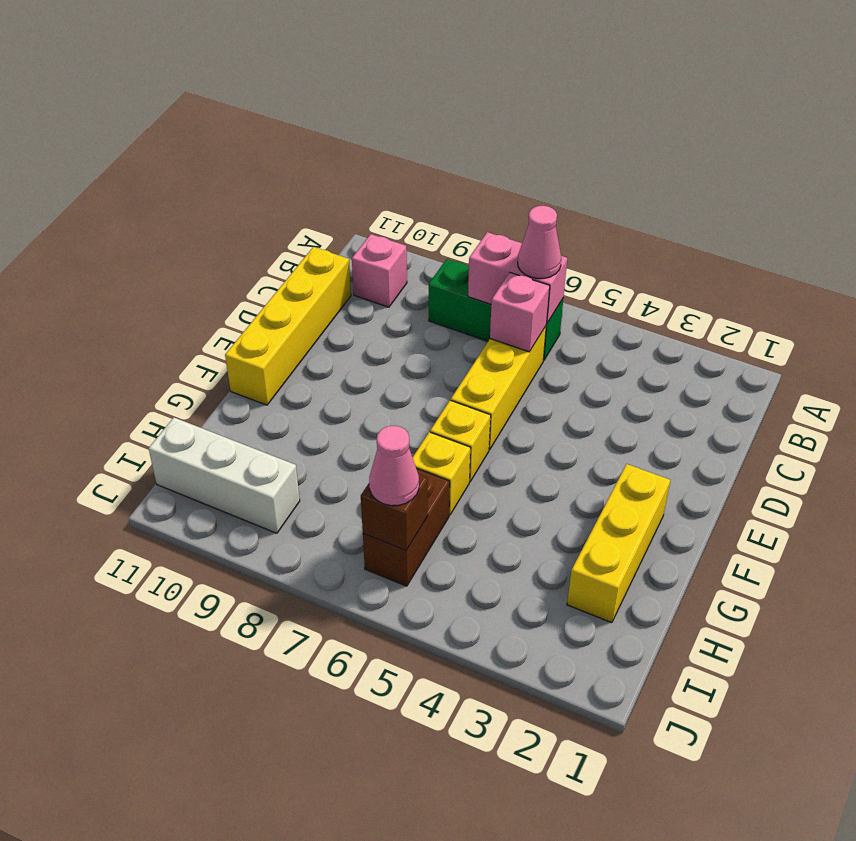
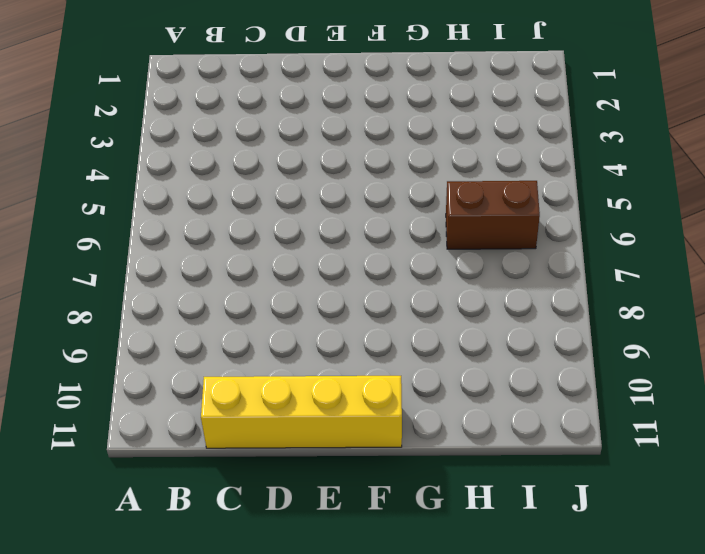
none -> green brick B6:B8 level 1
none -> pink brick B10 level 1
none -> yellow brick C6:E6 level 1

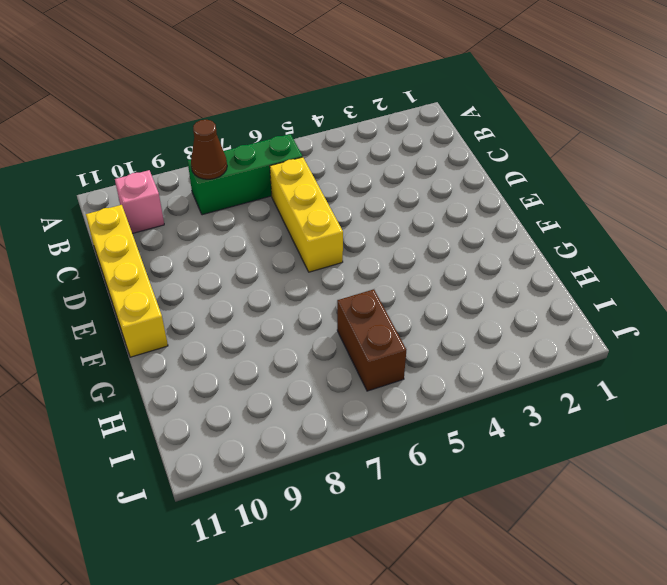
brown cone B8 level 2 -> none
none -> yellow brick F2:H2 level 1
none -> yellow brick F6 level 1
none -> yellow brick G6 level 1

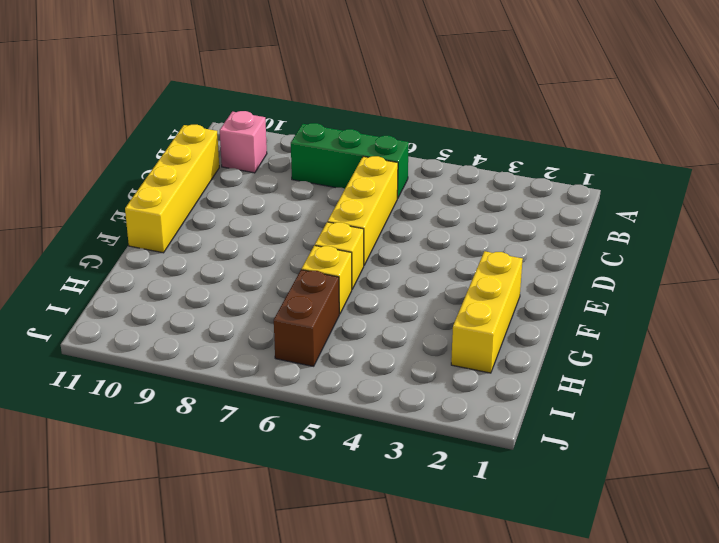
none -> white brick I9:I11 level 1
none -> pink brick B6:B7 level 2
none -> pink brick C6 level 2

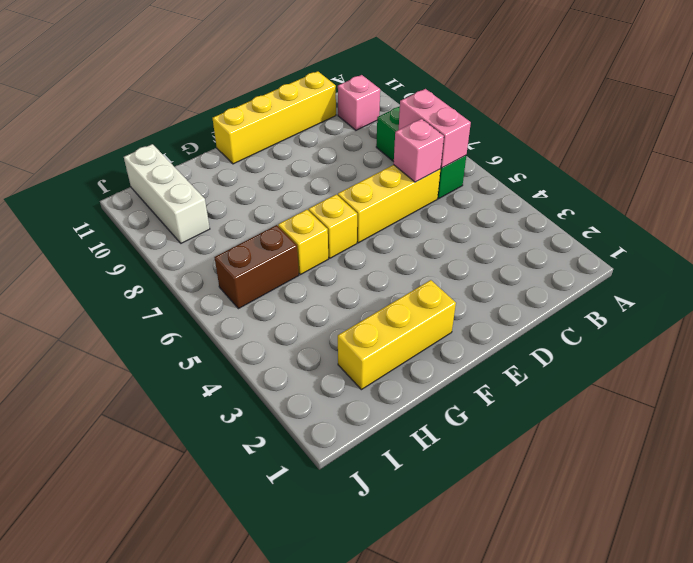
none -> brown brick I6 level 2
none -> pink cone B6 level 3
none -> pink cone I6 level 3

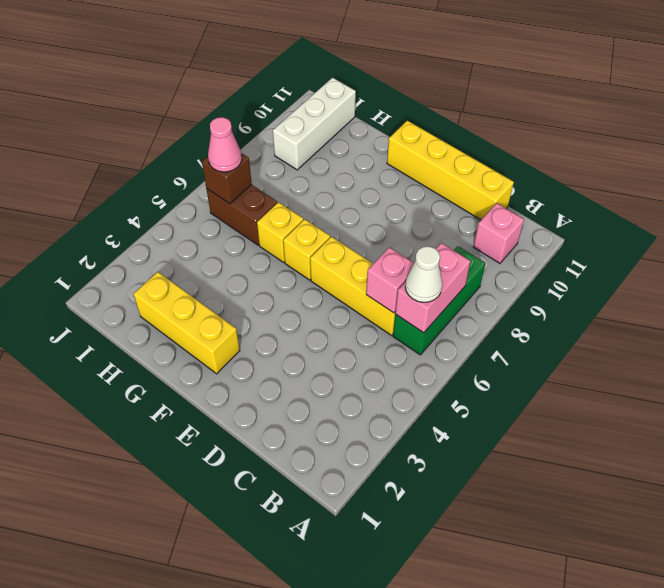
white cone B6 level 3 -> pink cone B6 level 3

